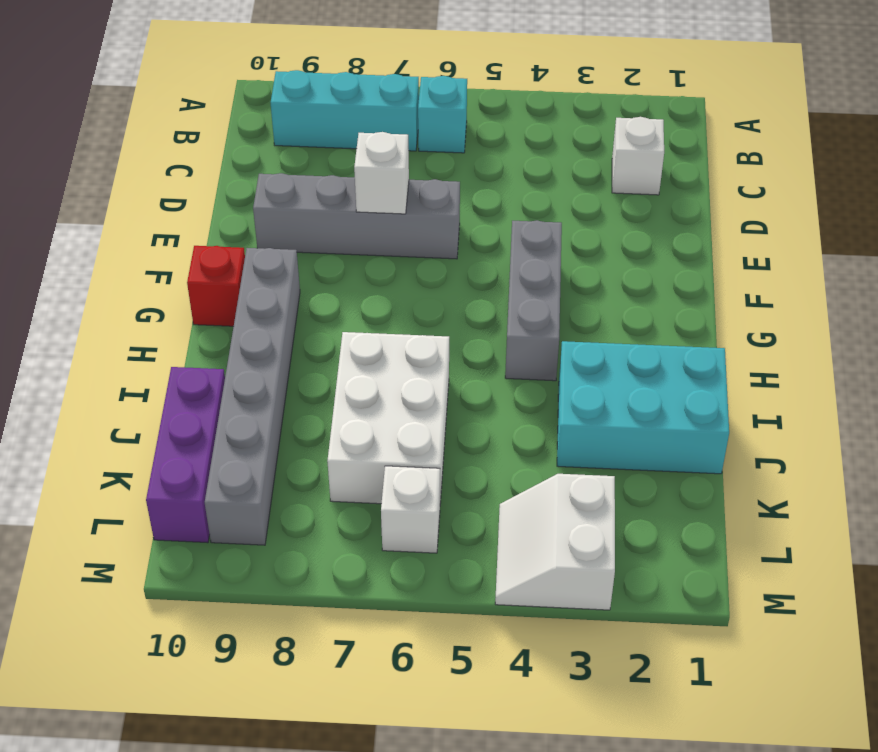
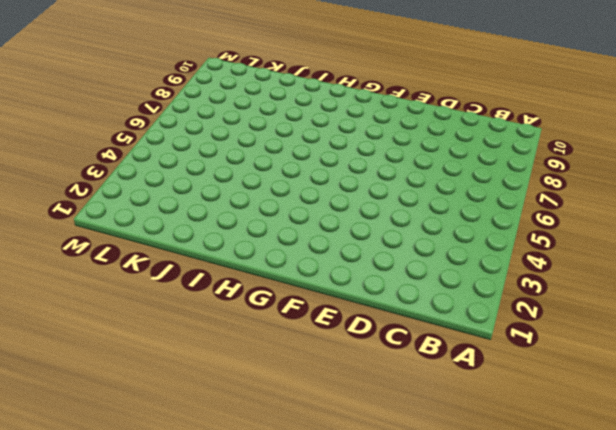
none -> cyan brick B6 level 1
none -> cyan brick B7:B9 level 1
none -> white brick C2 level 1

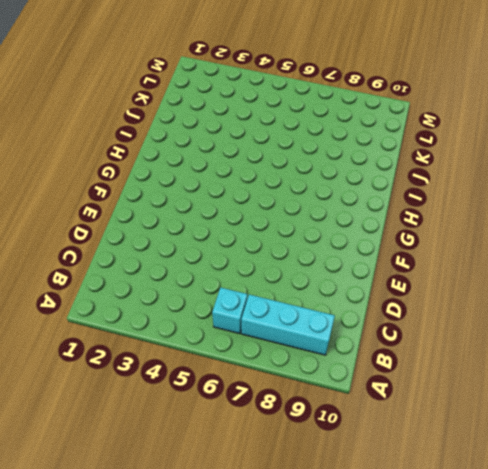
none -> white brick C2 level 1
none -> grey brick E6:E9 level 1
none -> grey brick F4:H4 level 1

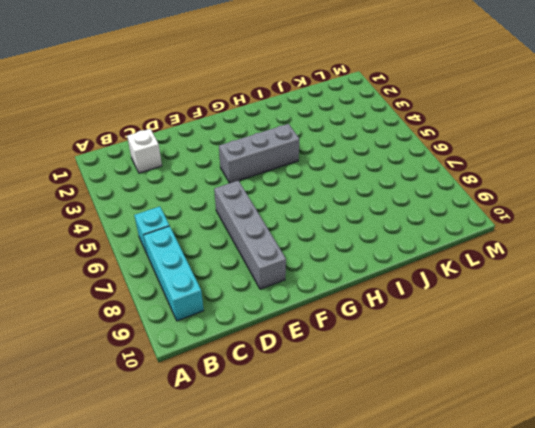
none -> grey brick G9:L9 level 1
none -> red brick G10 level 1
none -> cyan brick I1:J3 level 1

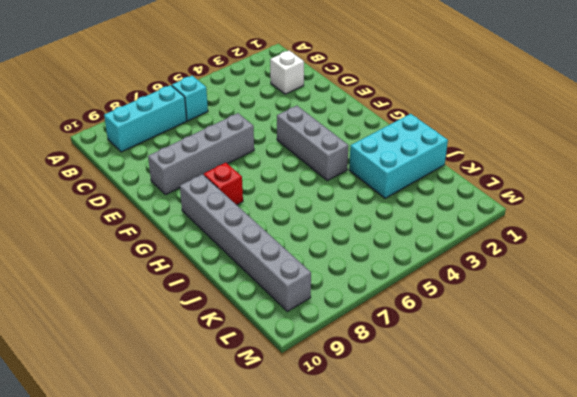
red brick G8 level 1 -> red brick G10 level 1
none -> white brick I6:K7 level 1
none -> purple brick J10:L10 level 1
none -> white slope L3:M4 level 1 top 3

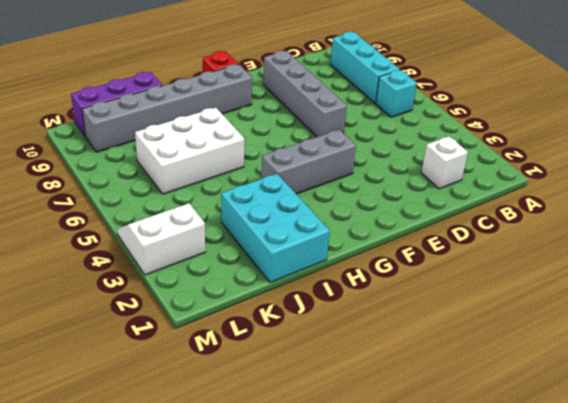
none -> white brick L6 level 1
none -> white brick E7 level 2

